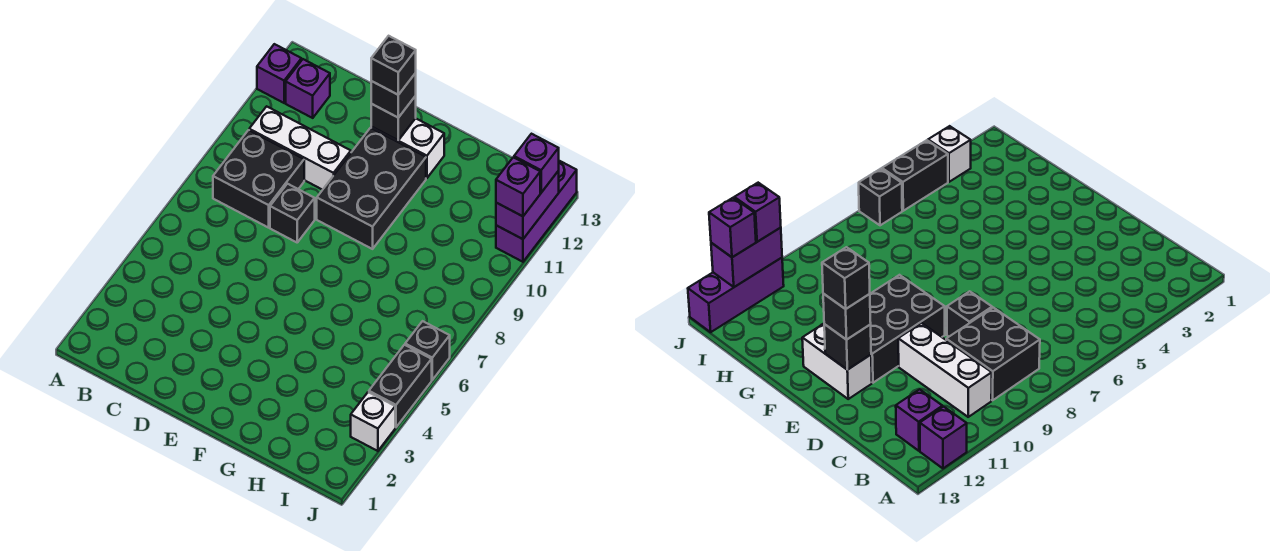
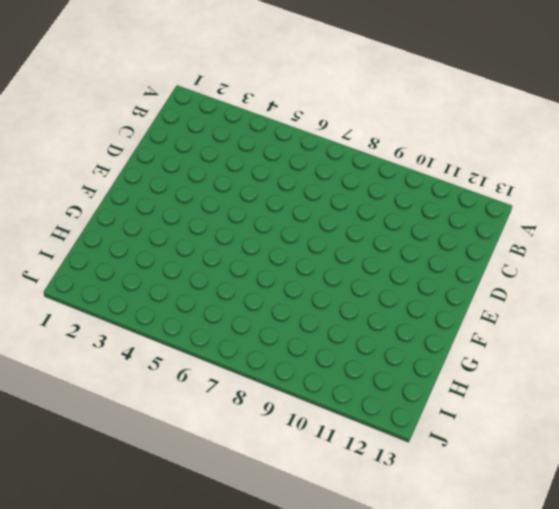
none -> purple brick A12 level 1
none -> black brick B8:C9 level 1
none -> white brick B10:D10 level 1

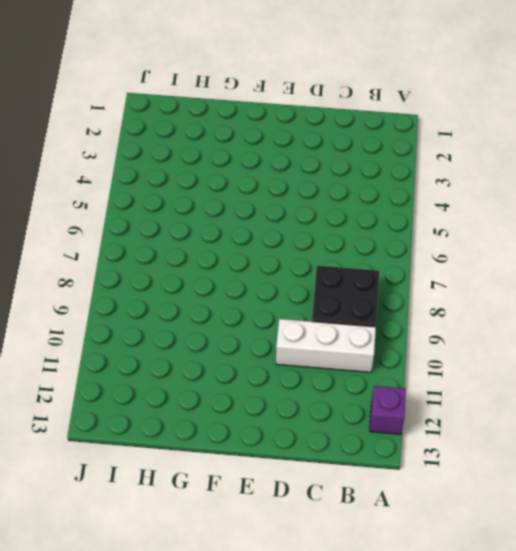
none -> purple brick B12 level 1
none -> black brick D8 level 1
none -> black brick E9:F11 level 1

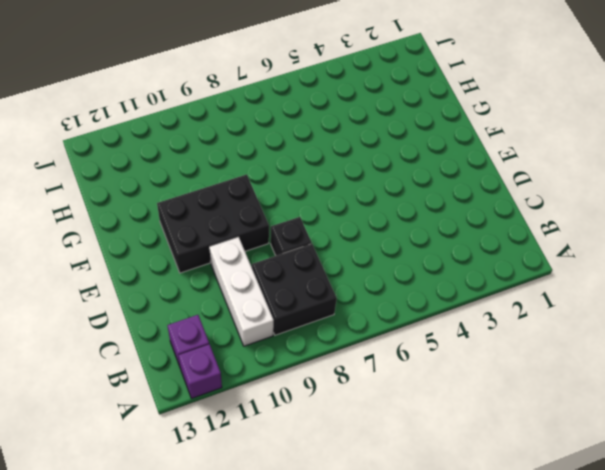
none -> white brick E12:F12 level 1
none -> white brick J3 level 1
none -> black brick J4:J5 level 1

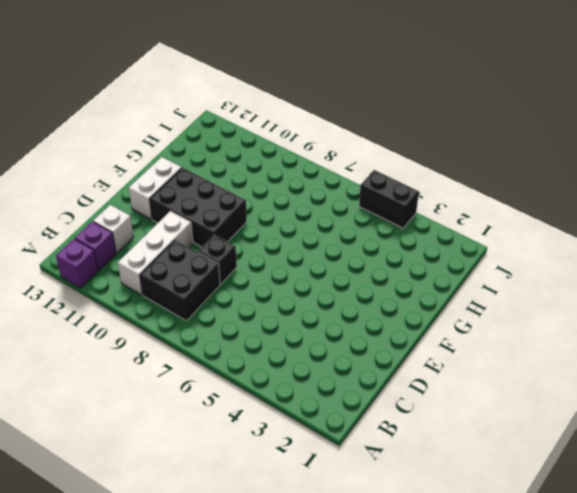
white brick C12 level 1 -> white brick J3 level 1
none -> black brick J6 level 1
none -> purple brick J11:J13 level 1
none -> black brick E12 level 2

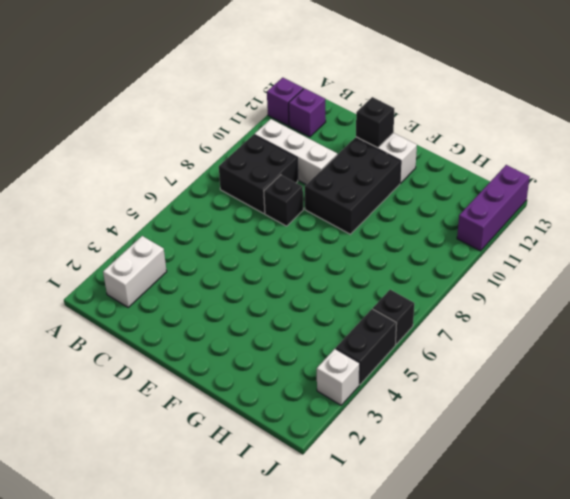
white brick B2:B3 level 1 -> none
none -> purple brick J11:J12 level 2
none -> black brick E12 level 3
none -> purple brick J11 level 3

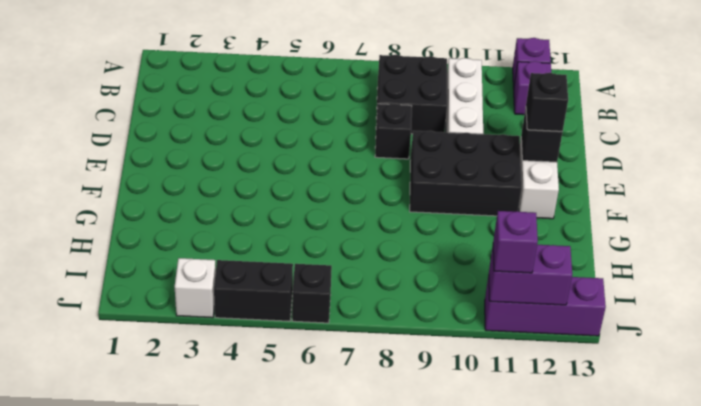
none -> purple brick J12 level 3
none -> black brick E12 level 4

